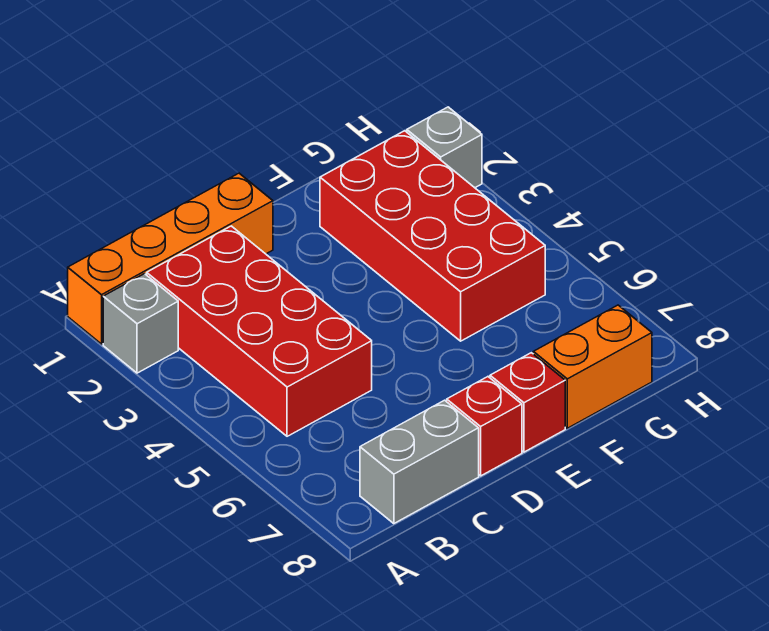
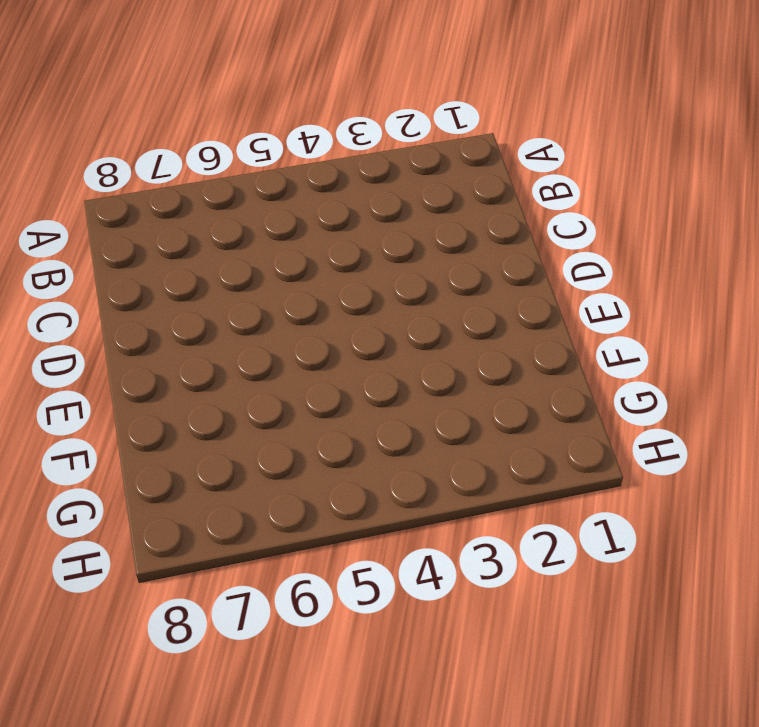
none -> orange brick A1:D1 level 1
none -> grey brick A2 level 1

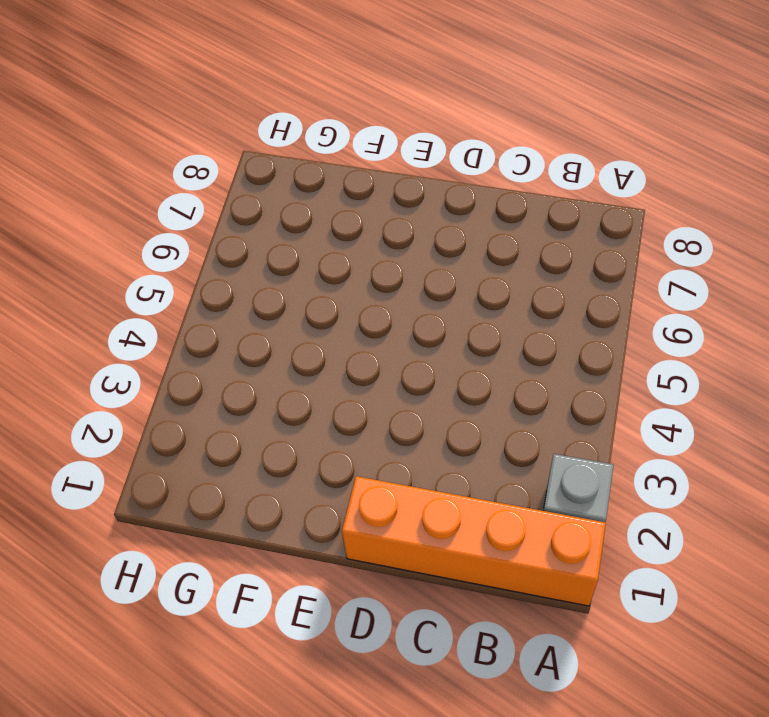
none -> red brick B2:C5 level 1
none -> grey brick B8:C8 level 1

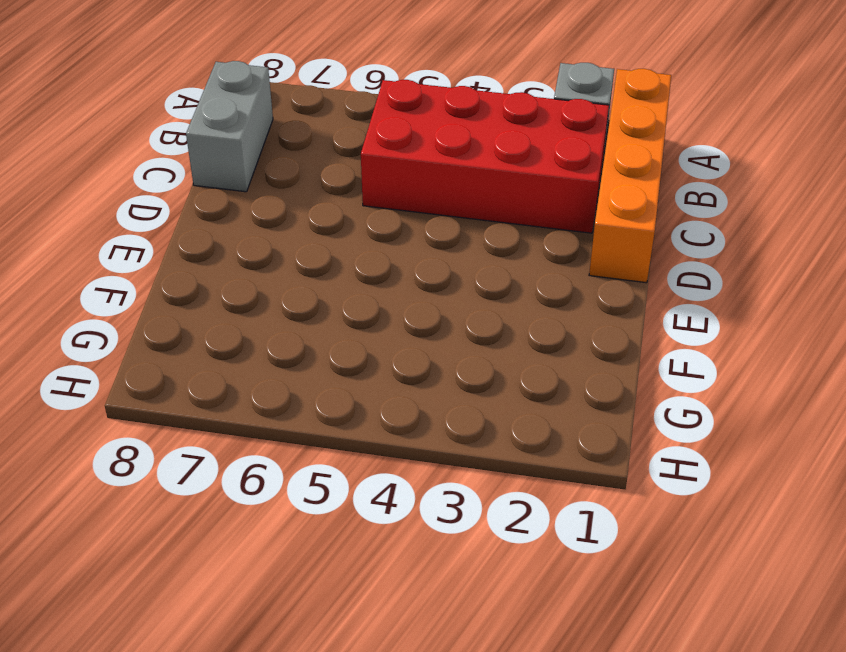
none -> red brick D8 level 1
none -> red brick E8 level 1

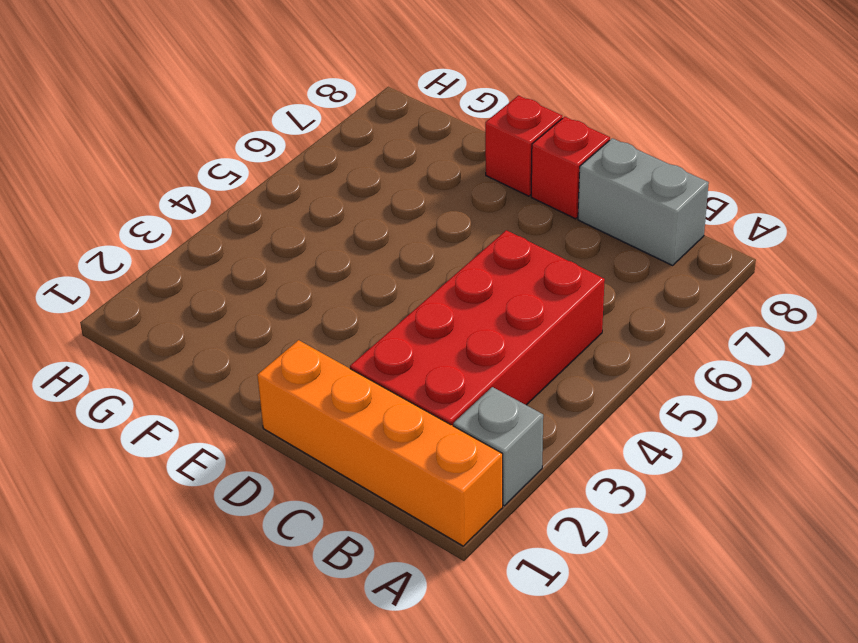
none -> red brick F2:G5 level 1
none -> orange brick F8:G8 level 1

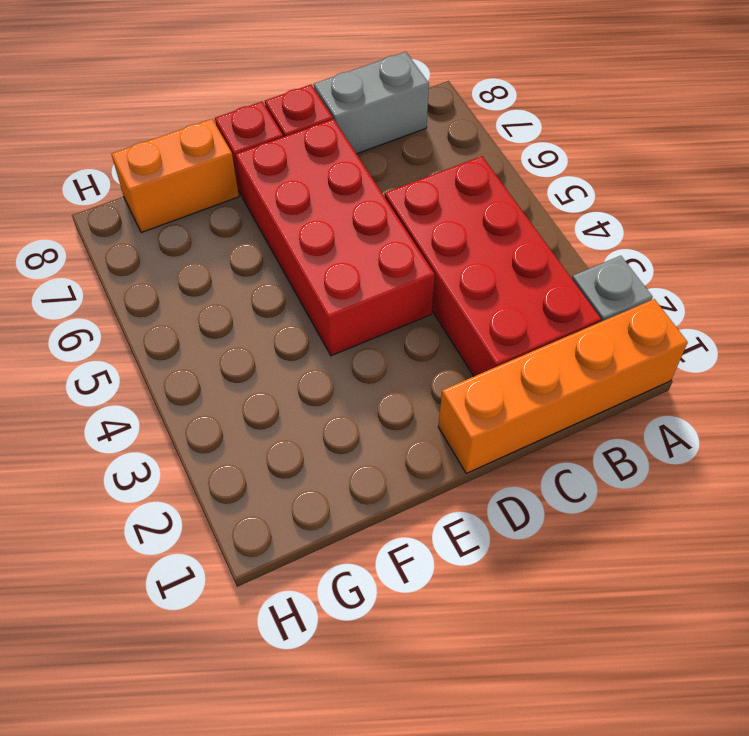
red brick D4:E7 level 1 -> red brick F2:G5 level 1
none -> grey brick H2 level 1

